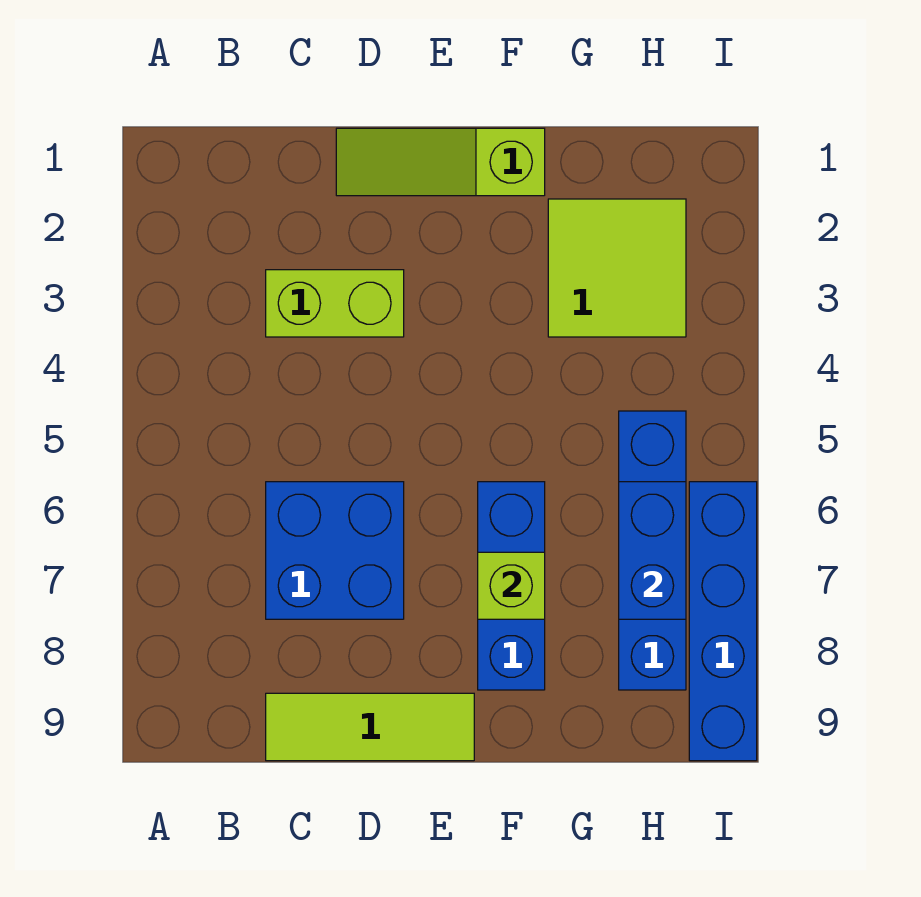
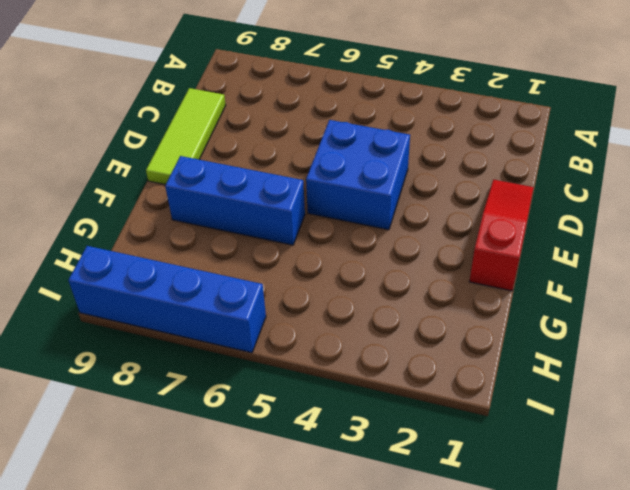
red slope D1:F1 level 1 top F -> lime slope D1:F1 level 1 top F
blue brick D4:E5 level 1 -> blue brick C6:D7 level 1
none -> lime brick C3:D3 level 1
none -> lime tile G2:H3 level 1

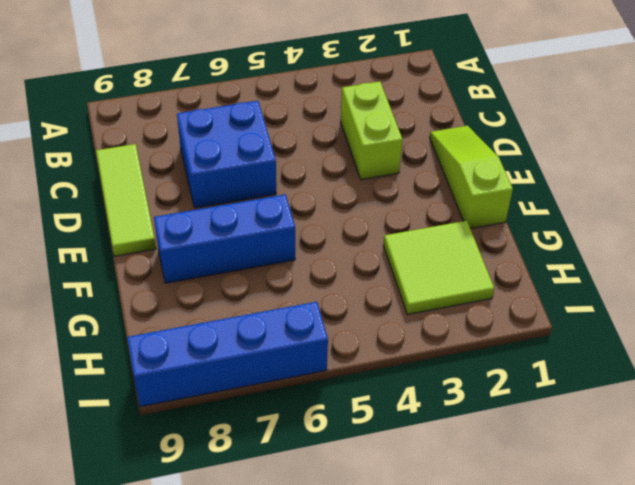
none -> blue brick H5:H8 level 1
none -> lime brick F7 level 2

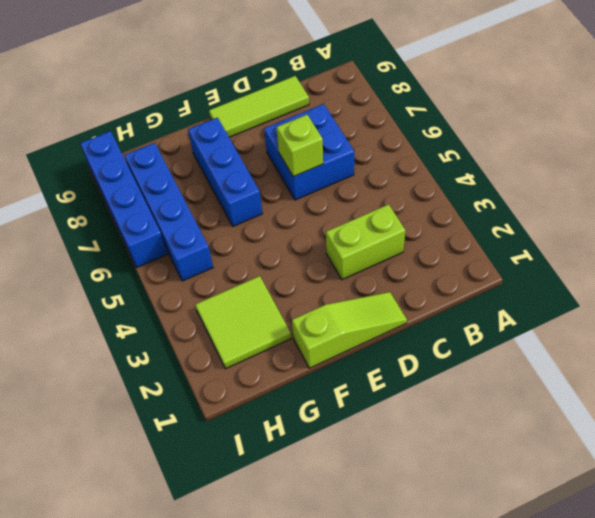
lime brick D6 level 2 -> lime brick F7 level 2
none -> blue brick H6:H7 level 2

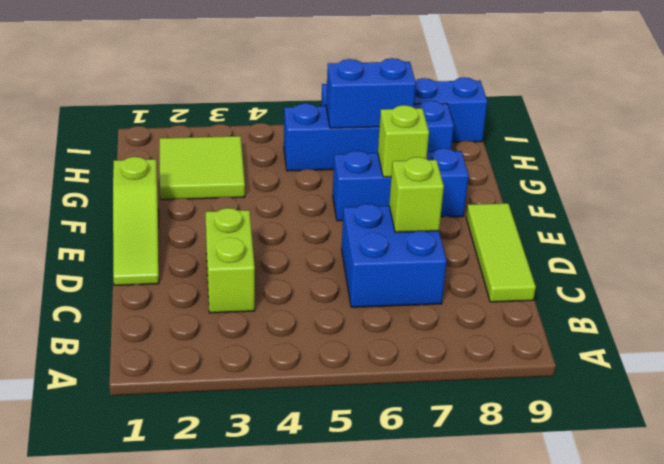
lime brick D7 level 2 -> none

